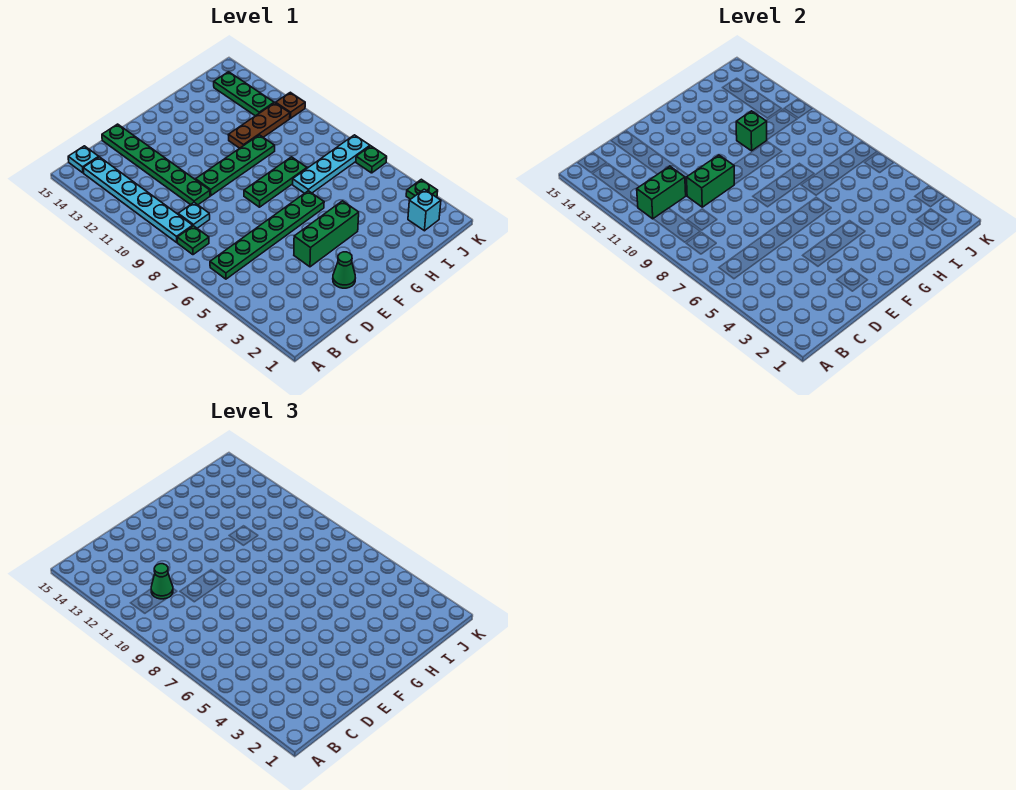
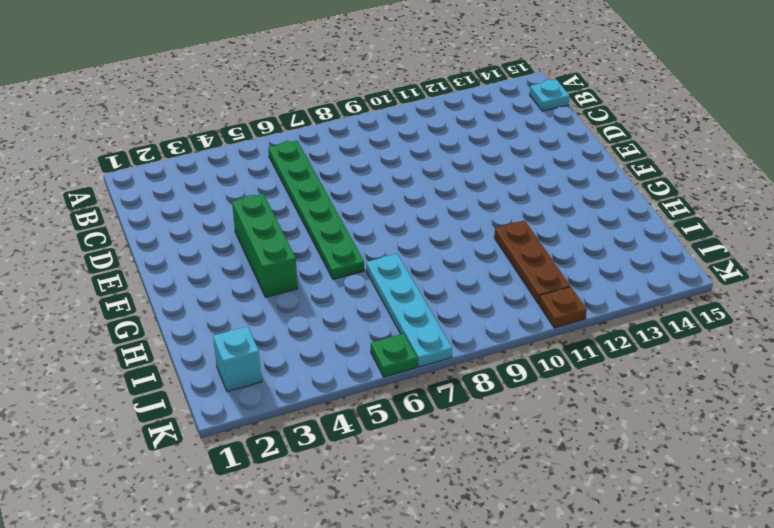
none -> green plate B8 level 1
none -> cyan plate B9:B14 level 1
none -> cyan plate C9 level 1

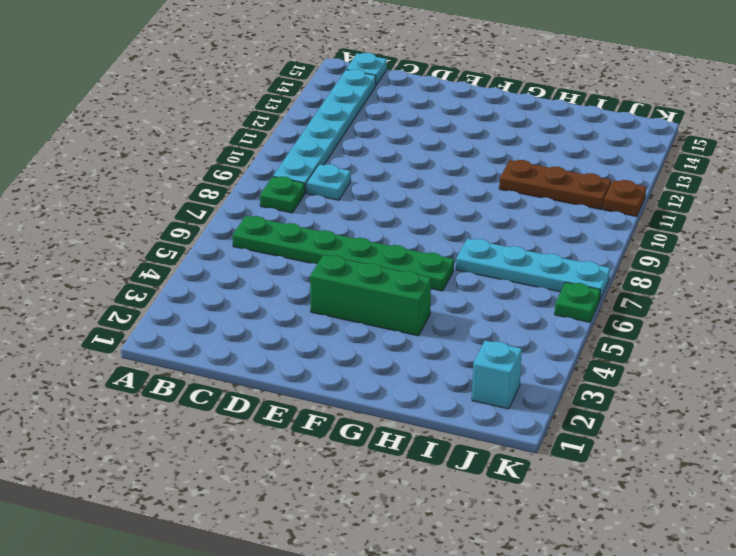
none -> green plate D10:D15 level 1
none -> green cone E2 level 1
none -> green plate E10:H10 level 1

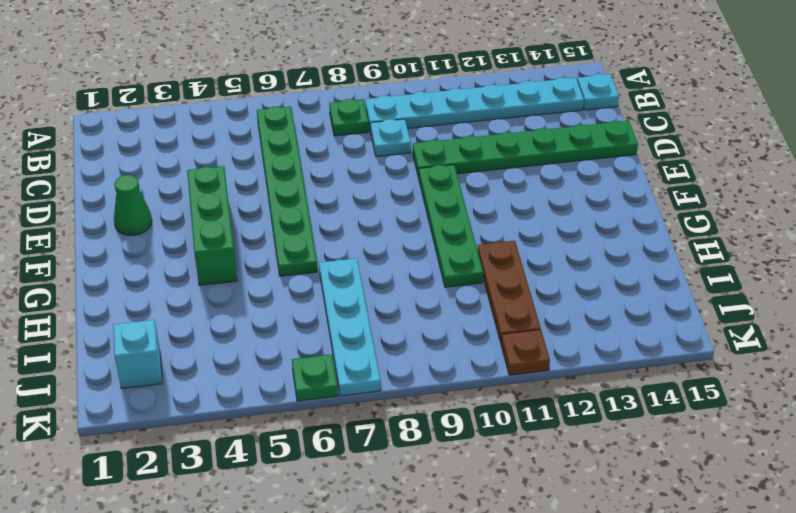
none -> green plate F8:H8 level 1
none -> green plate J12:J14 level 1
none -> green plate K3 level 1

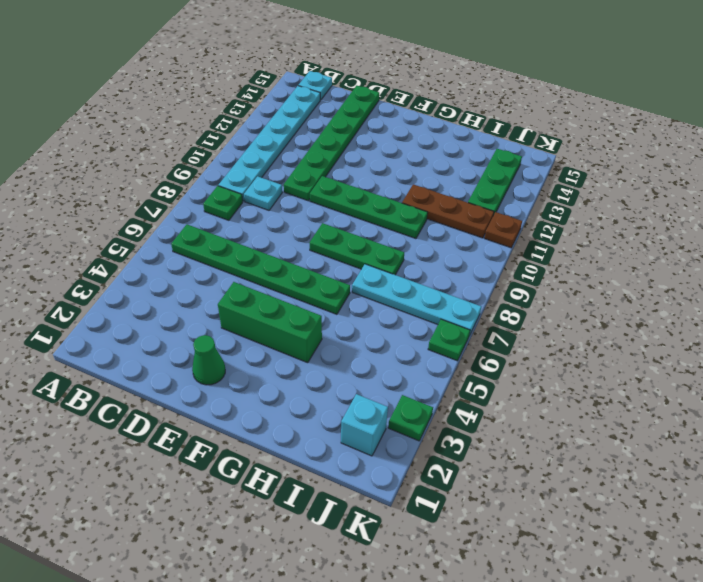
none -> green brick B11:C11 level 2
none -> green brick D10:E10 level 2
none -> green brick H11 level 2

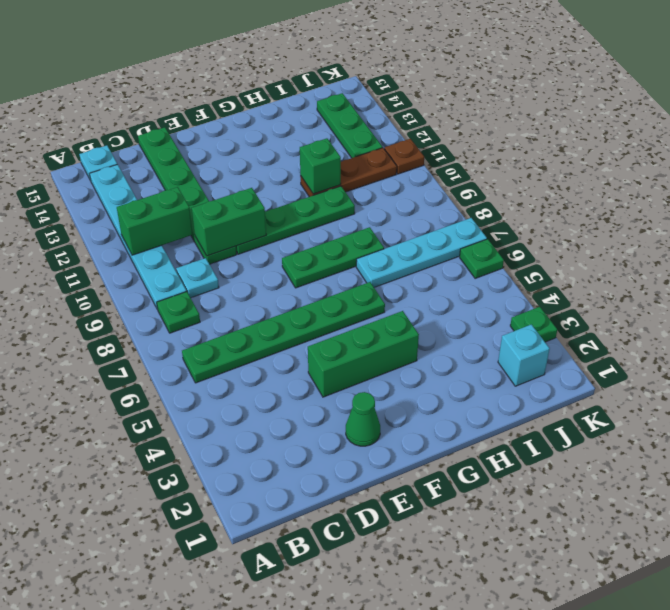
none -> green cone C11 level 3

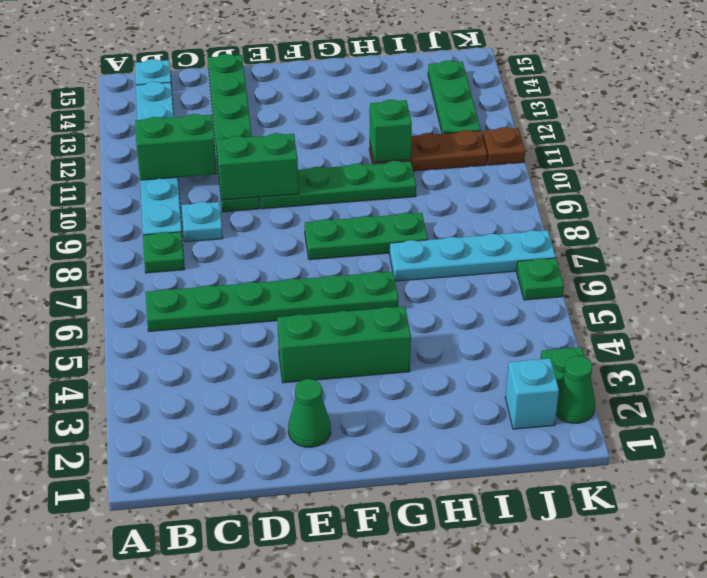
green cone K2 level 1 -> green cone C11 level 3

